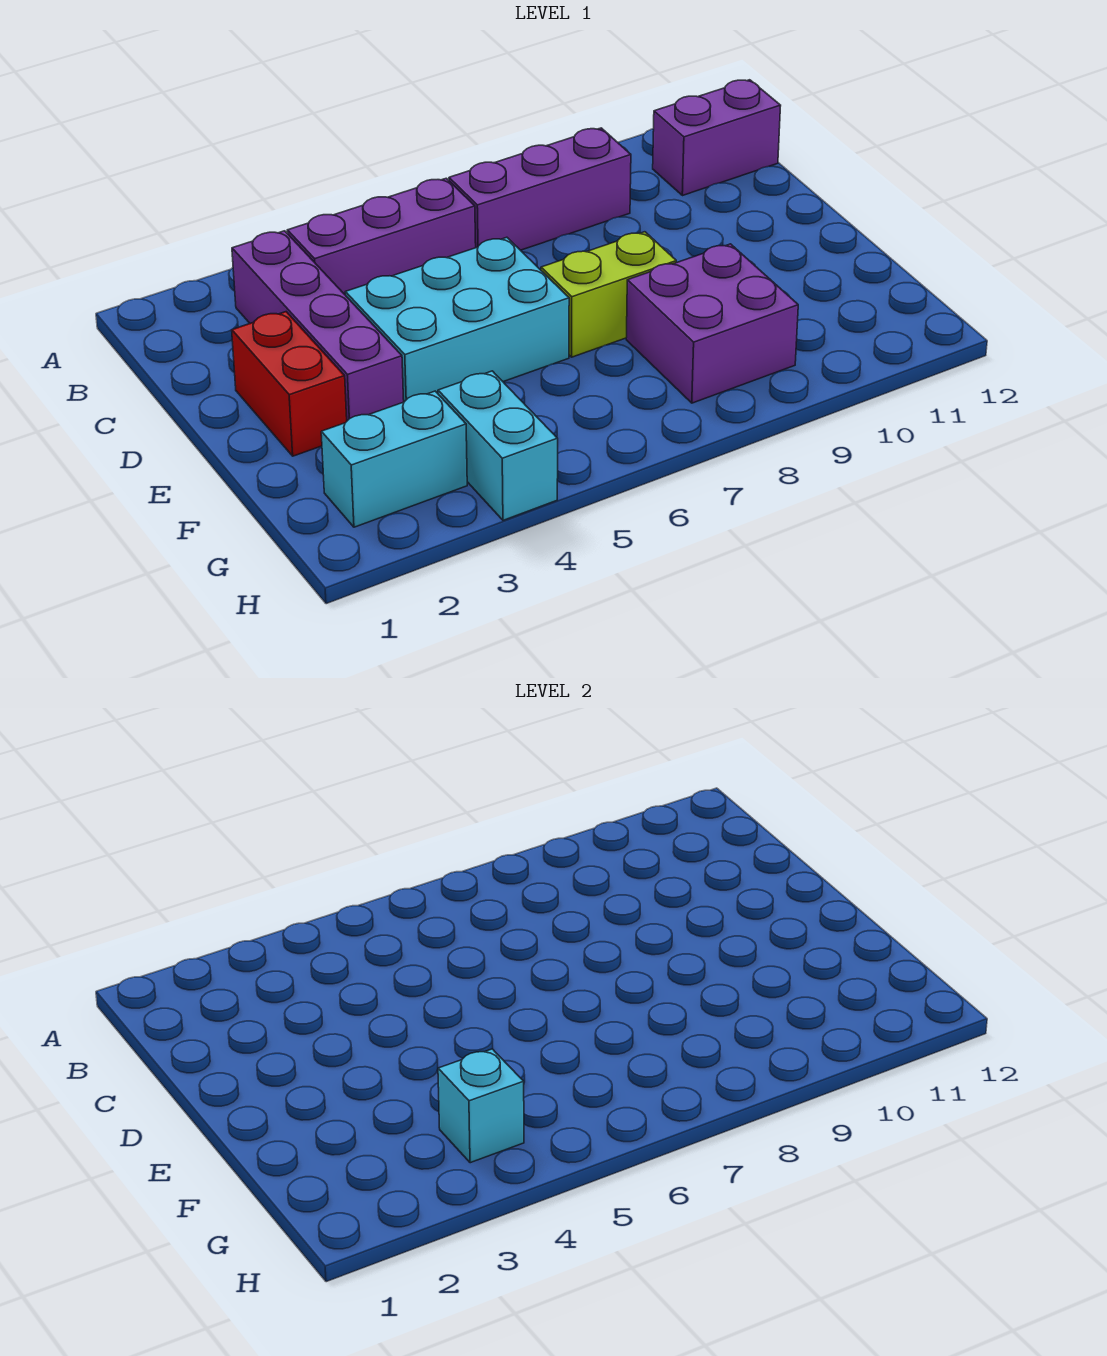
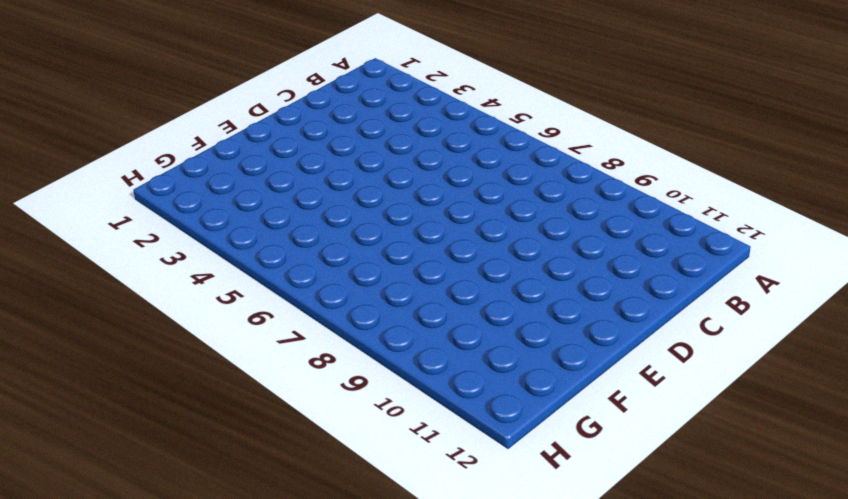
none -> purple brick B3:E3 level 1
none -> purple brick B4:B6 level 1

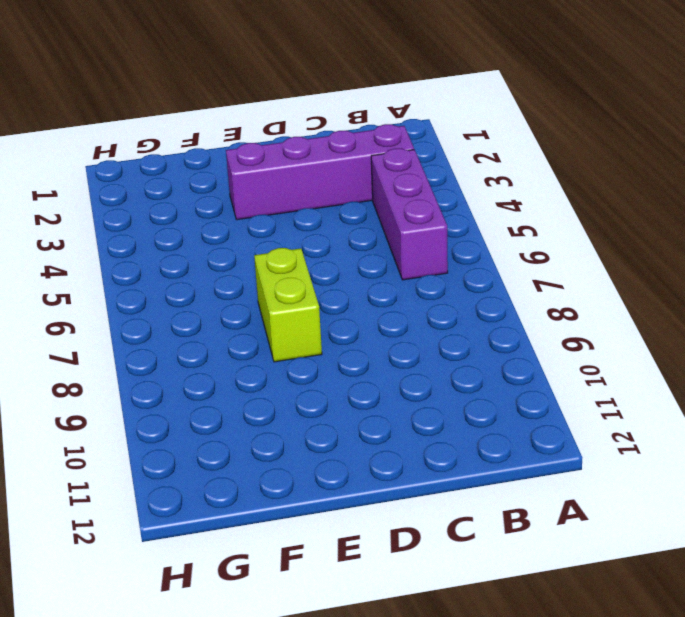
none -> purple brick B7:B9 level 1
none -> purple brick B11:B12 level 1

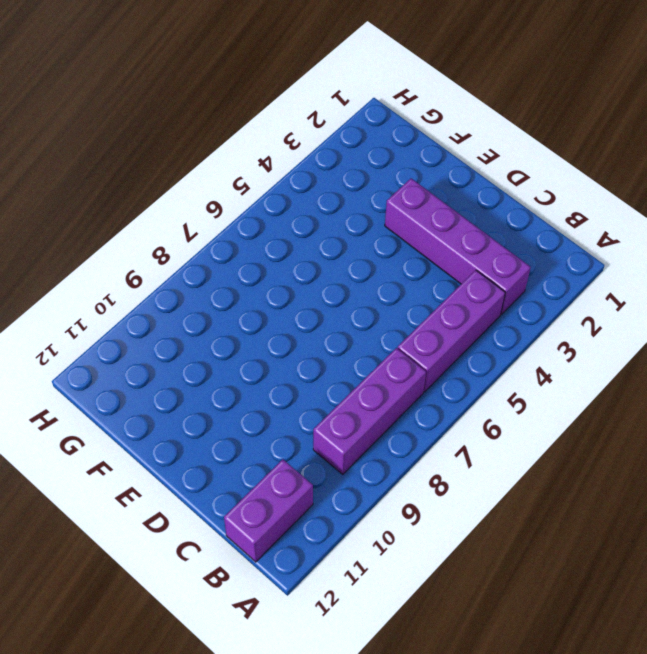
none -> red brick D2:E2 level 1
none -> cyan brick D4:E6 level 1

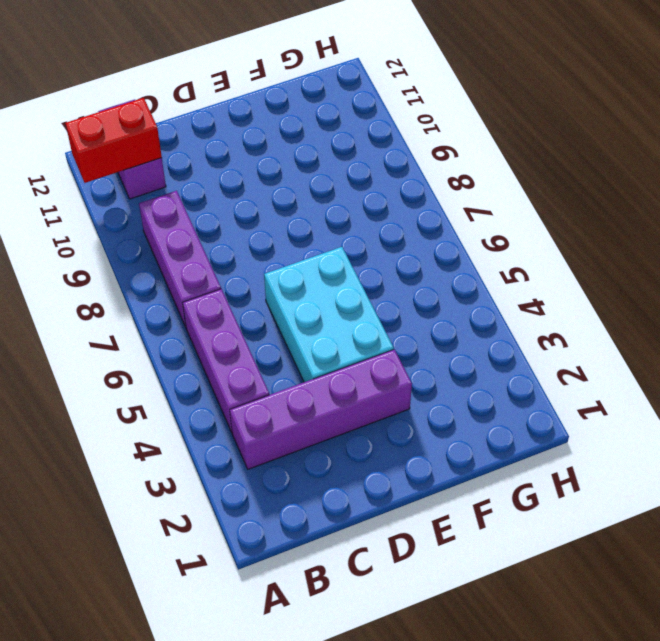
red brick A11:B11 level 2 -> red brick D2:E2 level 1
none -> lime brick E7:E8 level 1
none -> purple brick F8:G9 level 1

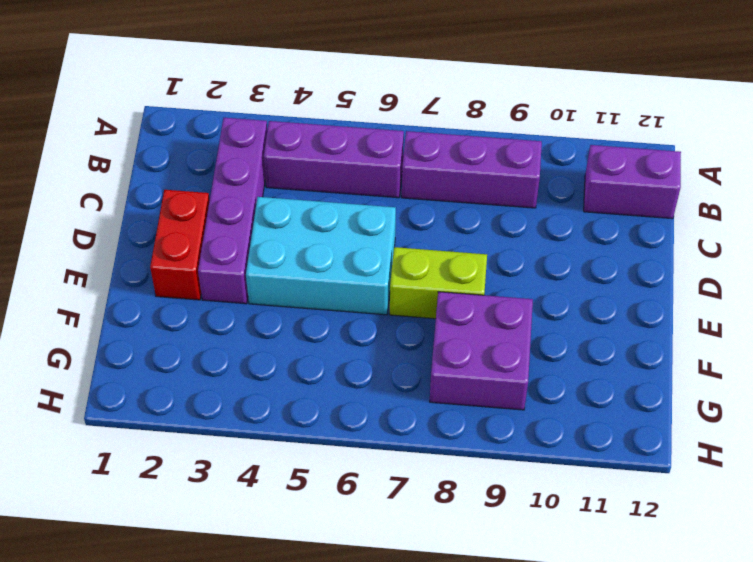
none -> cyan brick G2:G3 level 1
none -> cyan brick G4:H4 level 1

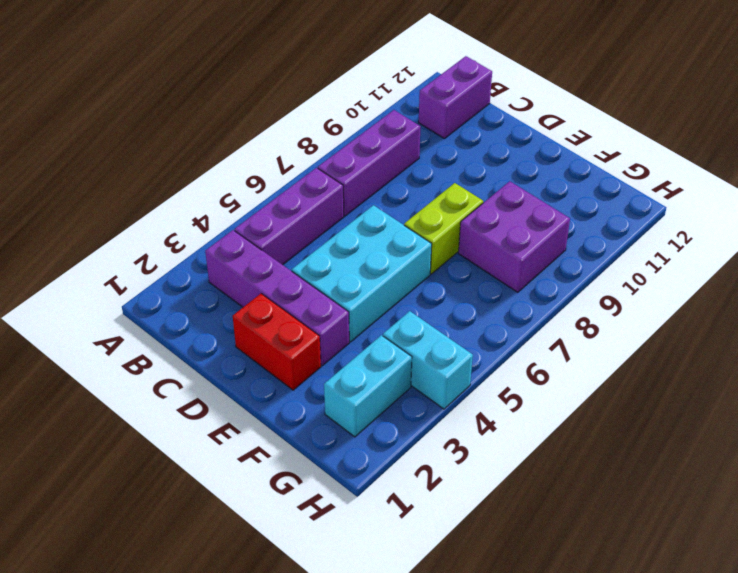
none -> cyan brick G4 level 2

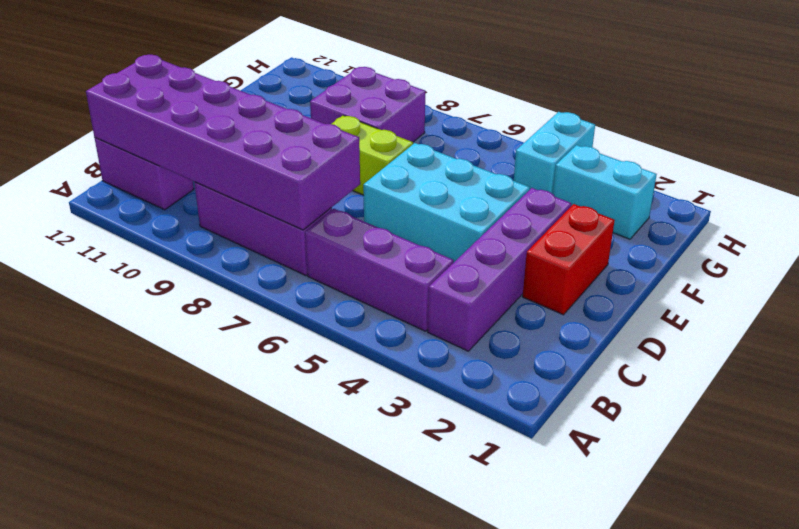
purple brick B7:C12 level 2 -> none
none -> cyan brick G4 level 2

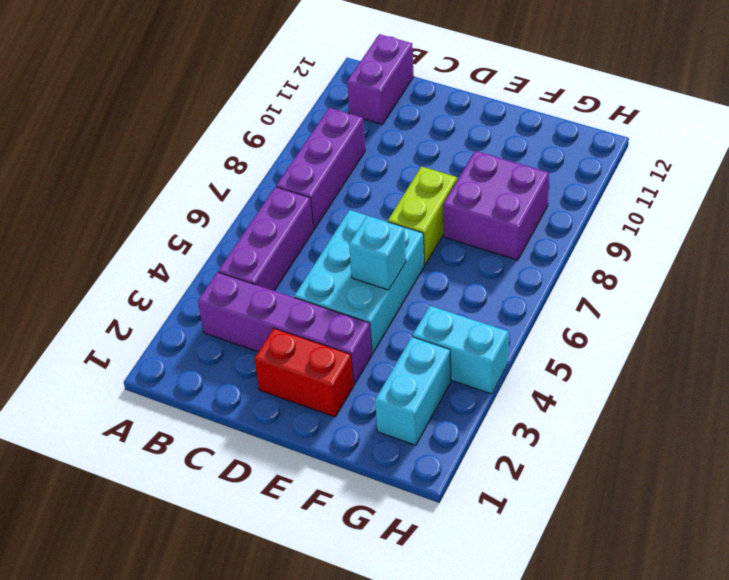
cyan brick E5 level 2 -> cyan brick G4 level 2

